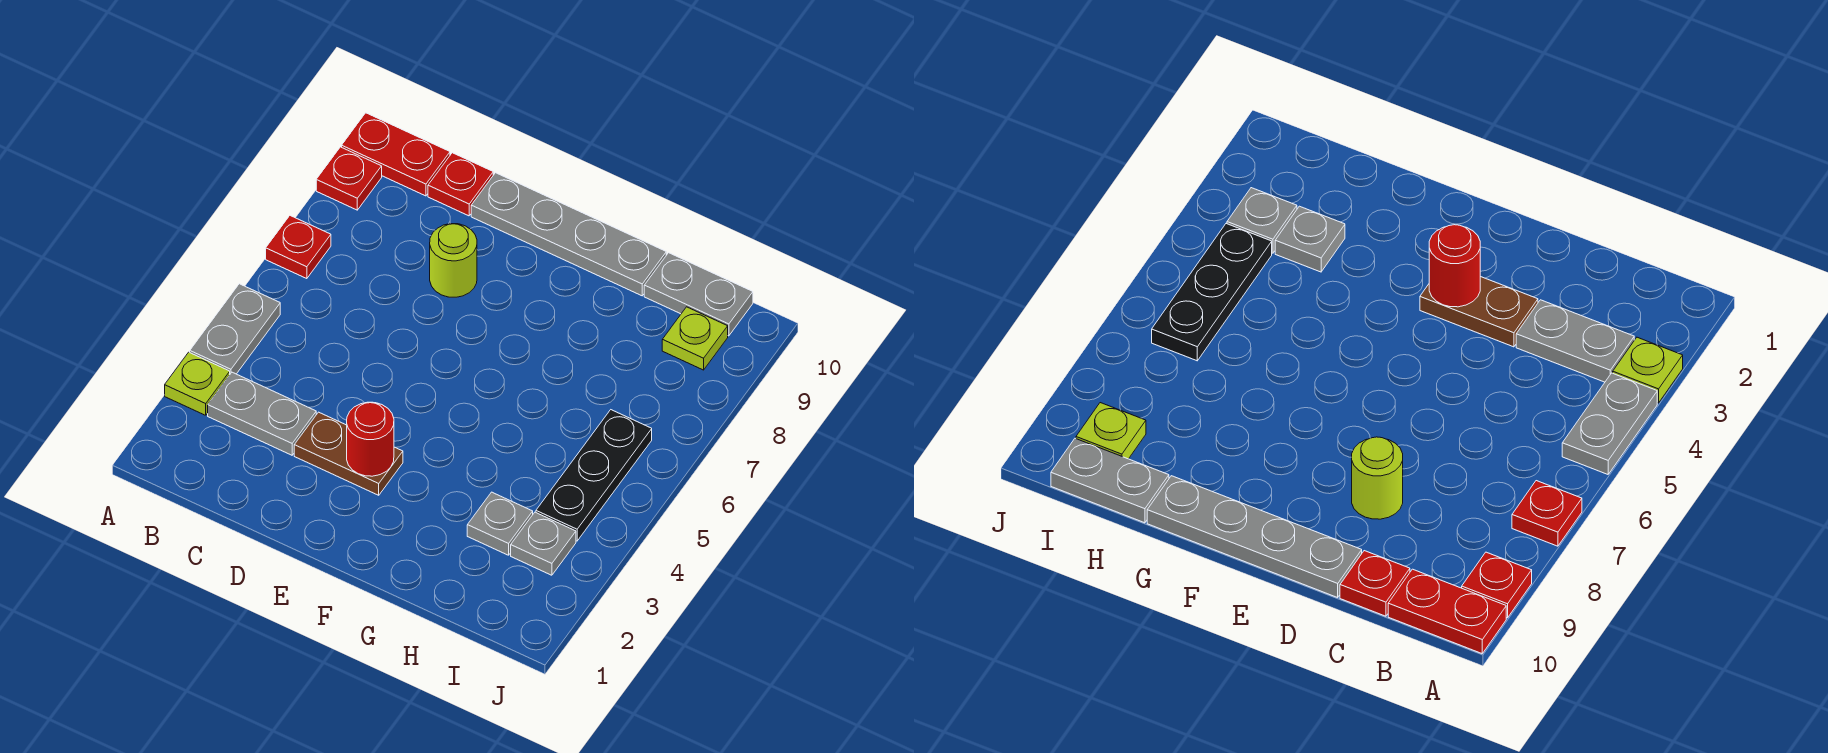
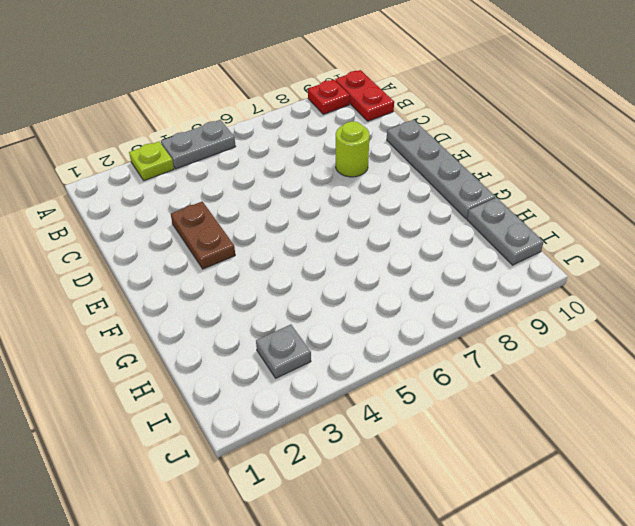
none -> red plate A7 level 1
none -> grey plate B3:C3 level 1
none -> red plate C10 level 1

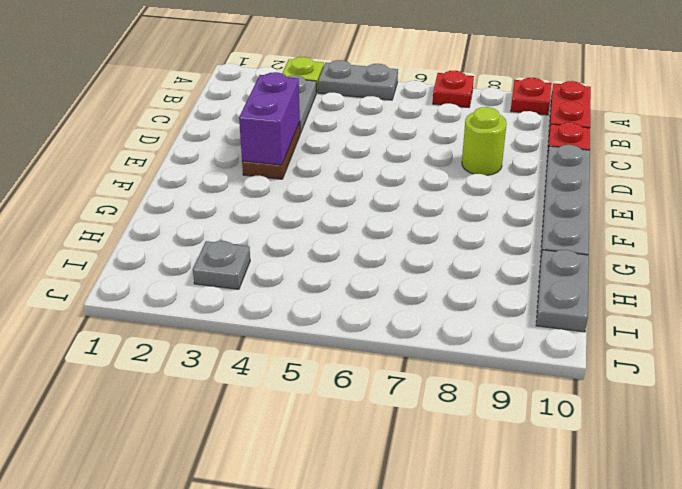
purple brick D3:E3 level 2 -> red round brick E3 level 2
none -> grey plate H3 level 1
none -> black plate I4:I6 level 1
none -> lime plate I9 level 1

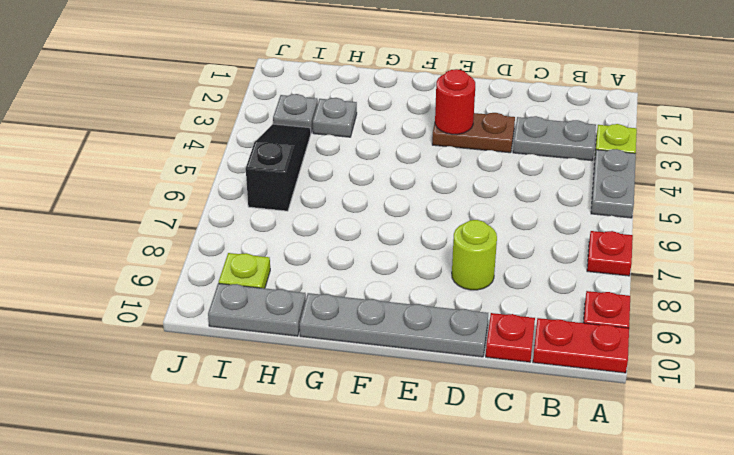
black slope I4:I6 level 1 top 6 -> black plate I4:I6 level 1

